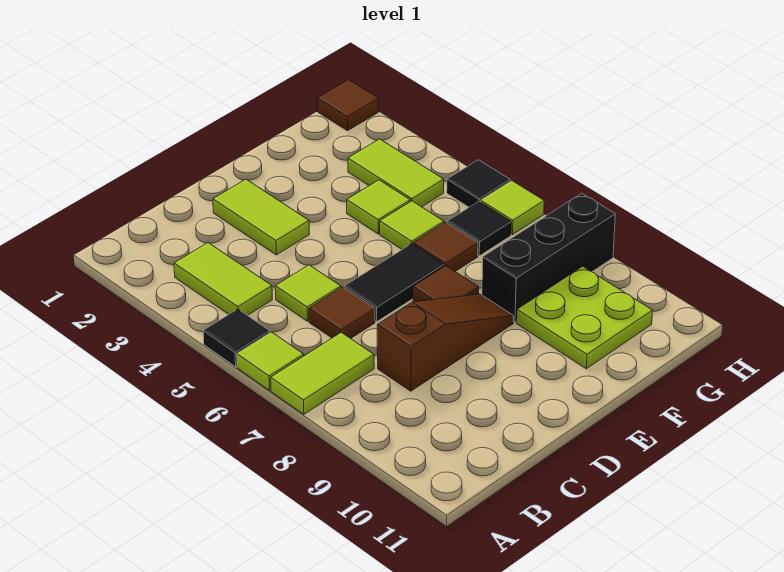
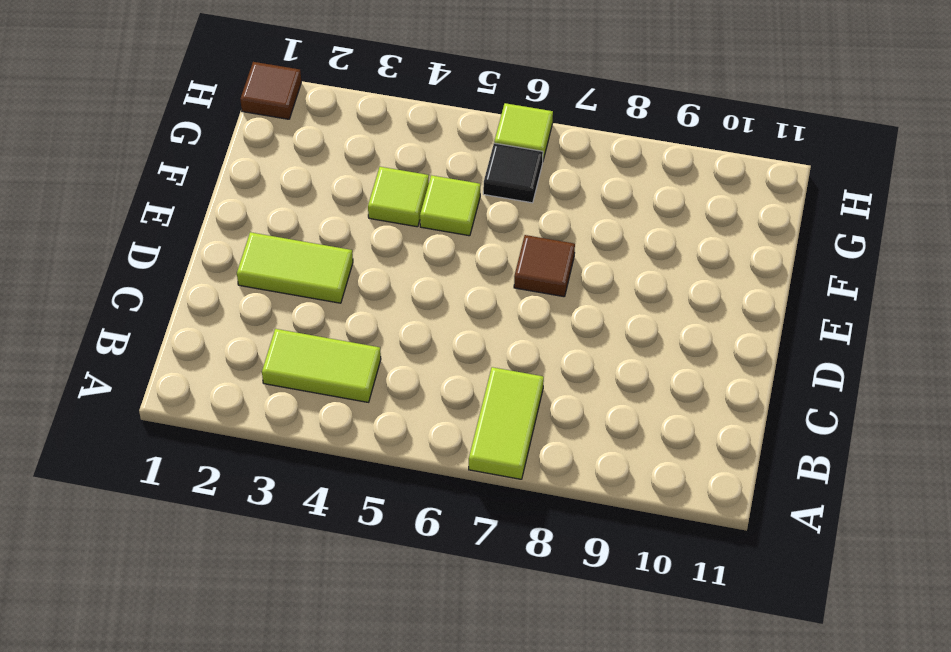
none -> black tile A5 level 1
none -> lime tile A6 level 1
none -> lime tile C5 level 1

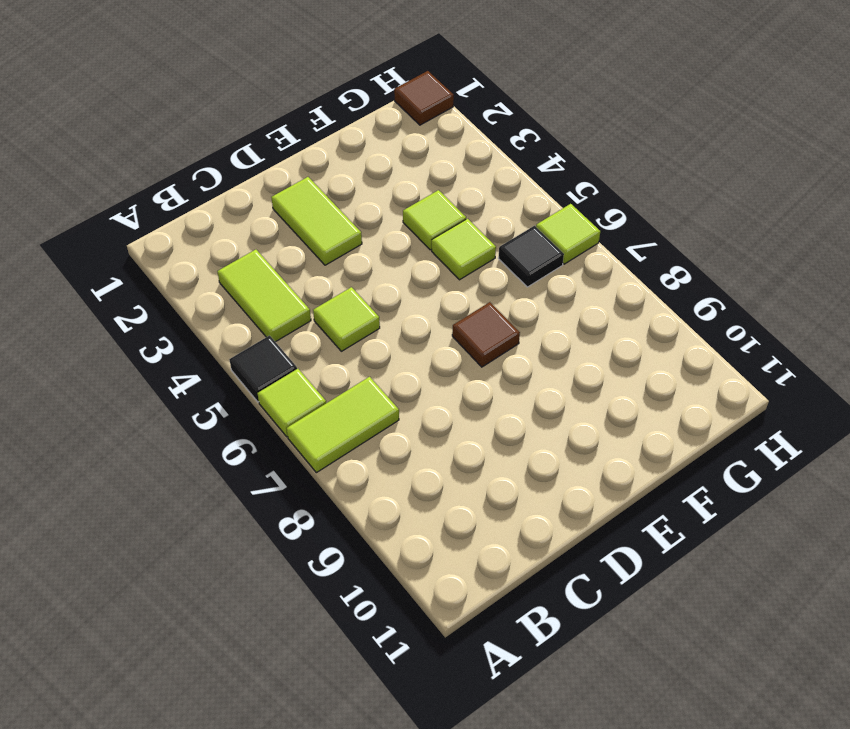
none -> brown tile C6 level 1
none -> brown slope C8:E8 level 1 top C
none -> black tile D6:E6 level 1

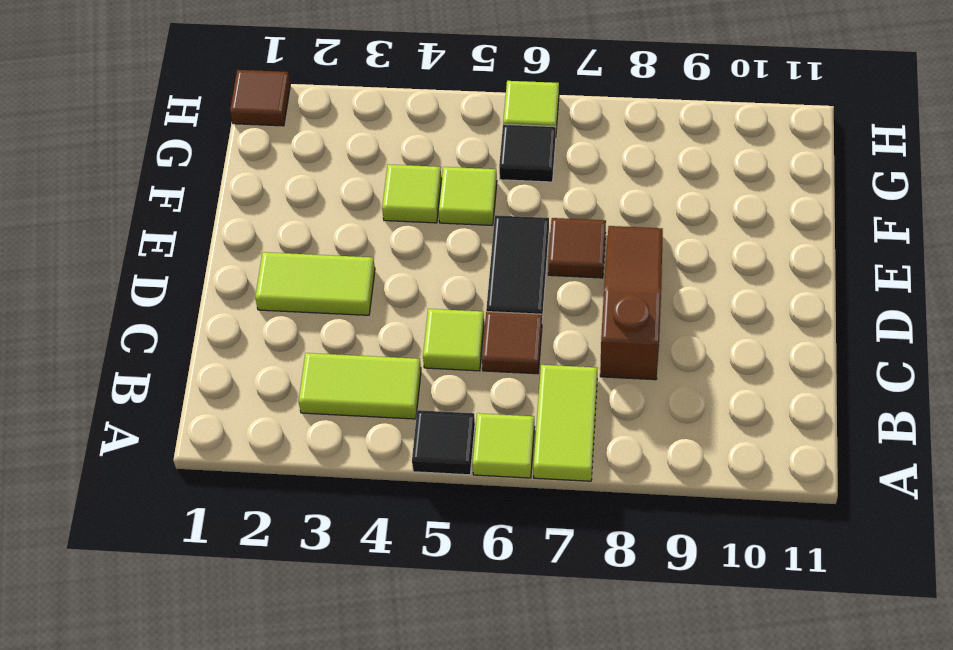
none -> brown tile F6 level 1
none -> black brick F8:H8 level 1
none -> lime plate F9:G10 level 1

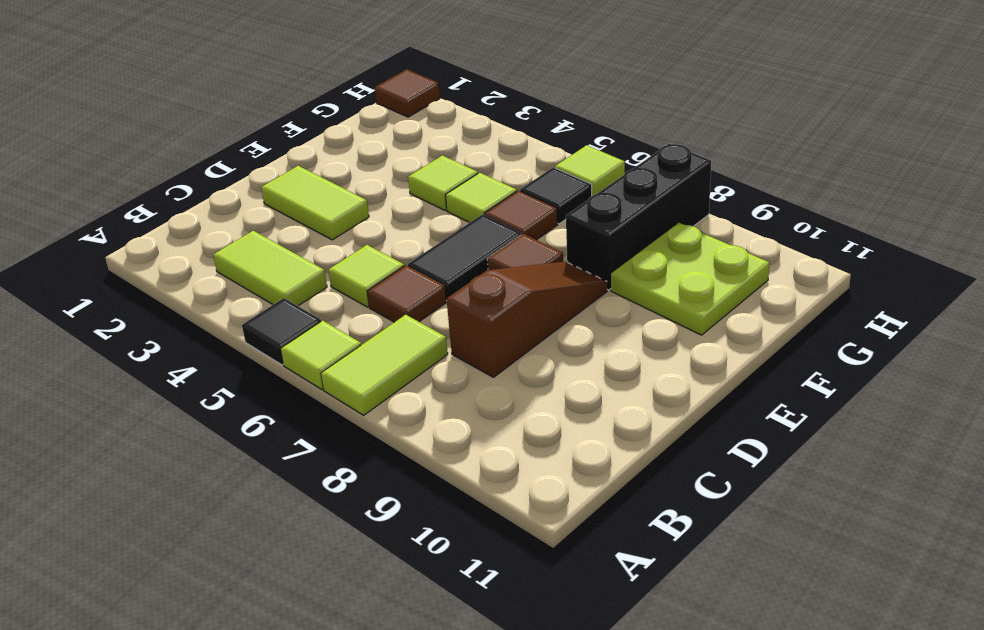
none -> lime tile G3:G4 level 1
none -> black tile H5 level 1

